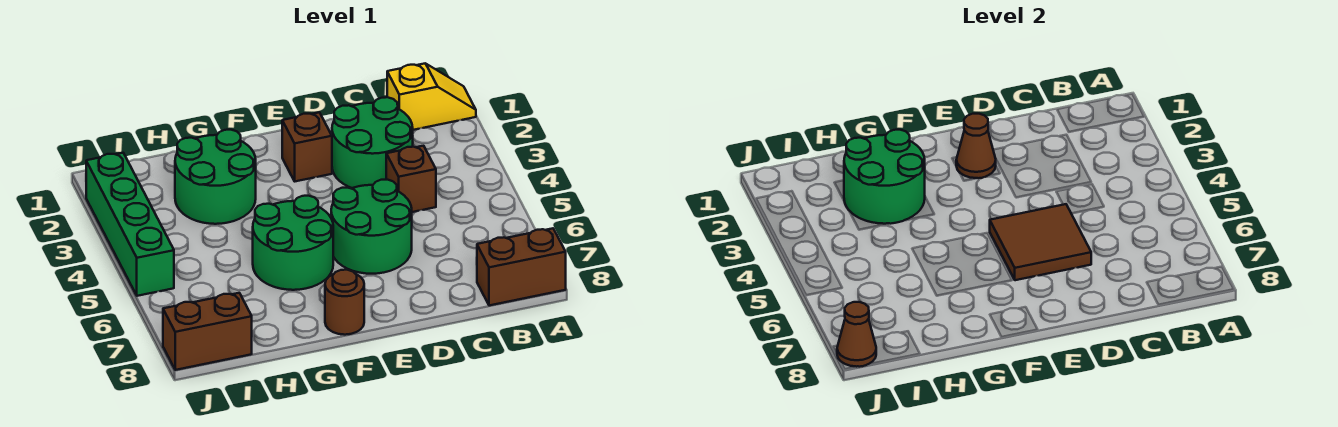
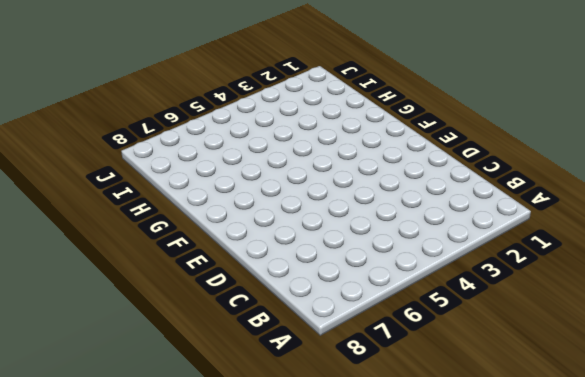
none -> yellow slope A1:B1 level 1 top B
none -> brown brick A8:B8 level 1
none -> green round brick C2:D3 level 1

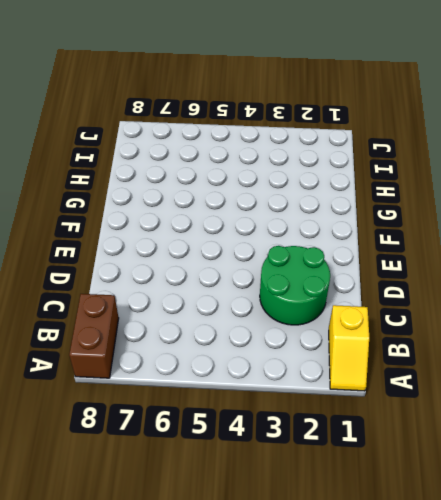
none -> brown brick C4 level 1
none -> green round brick D5:E6 level 1
none -> brown brick E2 level 1

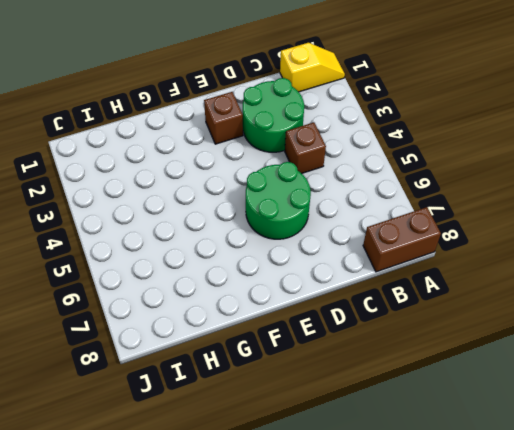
none -> green round brick F5:G6 level 1
none -> brown round brick F8 level 1
none -> green round brick G2:H3 level 1

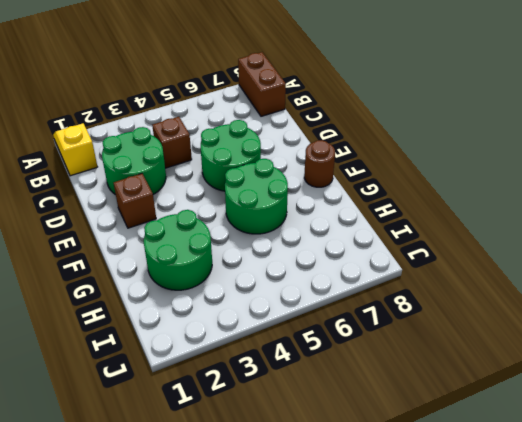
none -> brown brick I8:J8 level 1
none -> green brick J2:J5 level 1
none -> brown tile D5:E6 level 2

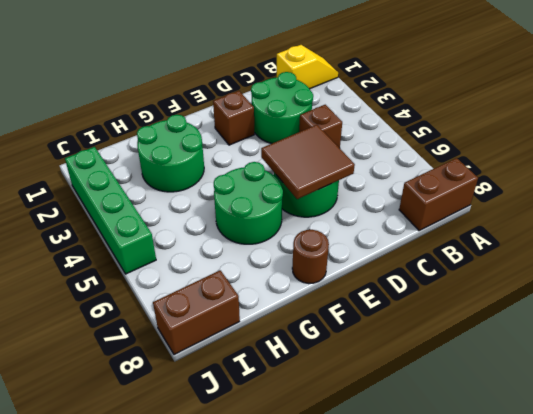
none -> brown cone E2 level 2
none -> green round brick G2:H3 level 2
none -> brown cone J8 level 2

